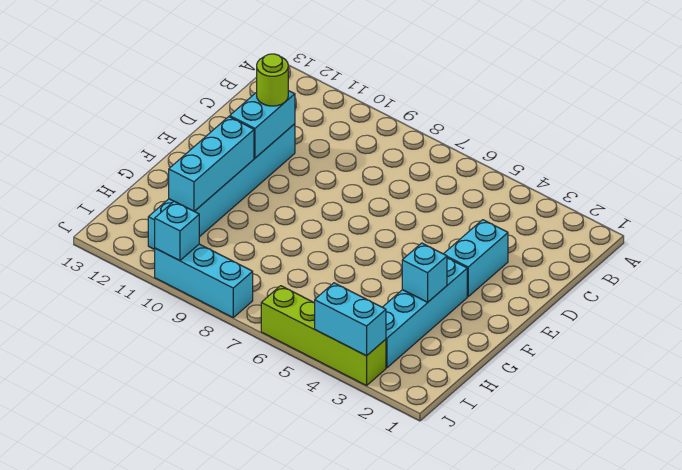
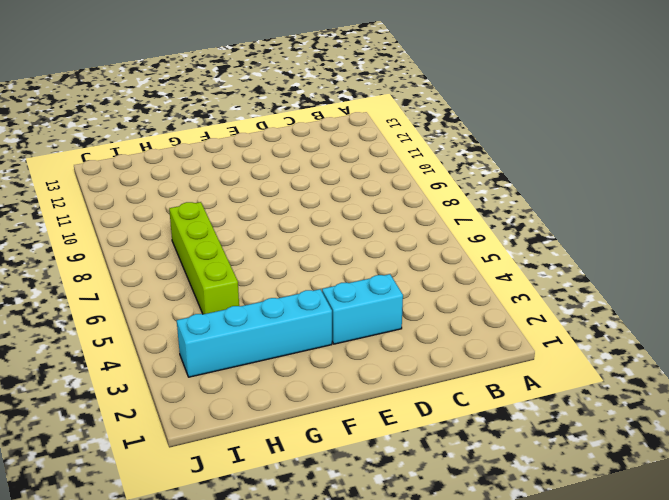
lime brick H5:H8 level 1 -> lime brick J3:J6 level 1
none -> cyan brick D11:I11 level 1
none -> cyan brick J8:J10 level 1

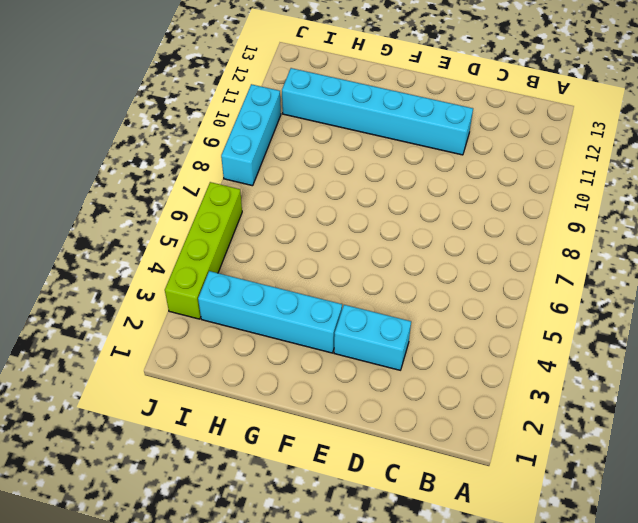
none -> cyan brick D11:E11 level 2
none -> cyan brick F11:H11 level 2

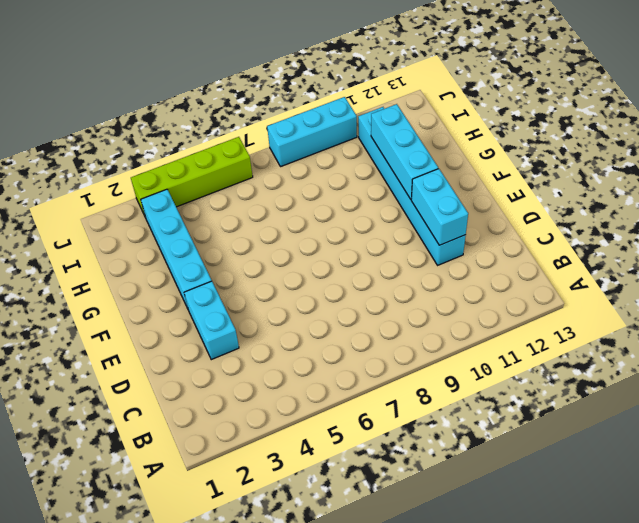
none -> cyan brick G3 level 2
none -> cyan brick J3:J4 level 2

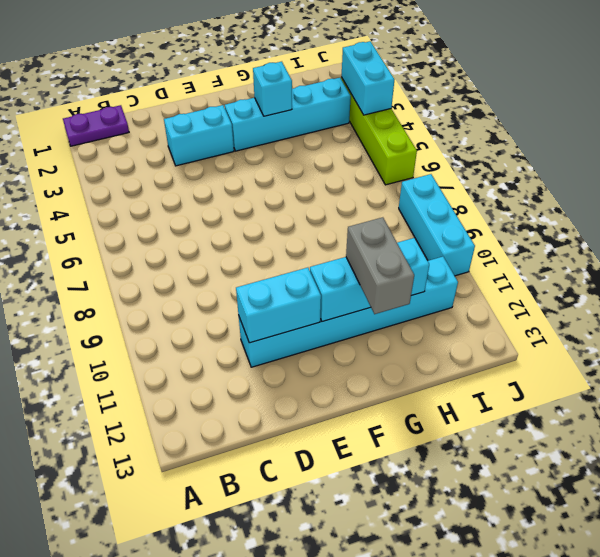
purple plate A1:B1 level 1 -> none
grey brick G11:G12 level 3 -> none
none -> cyan brick J10 level 2
none -> lime round brick D11 level 3

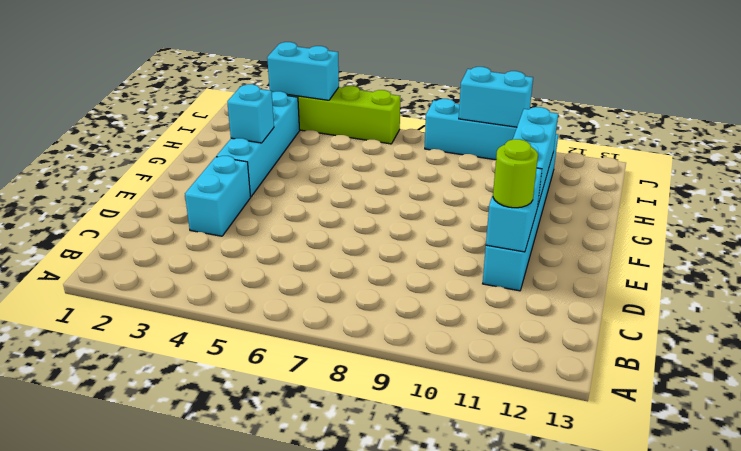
cyan brick J9:J10 level 2 -> cyan brick J10 level 2

